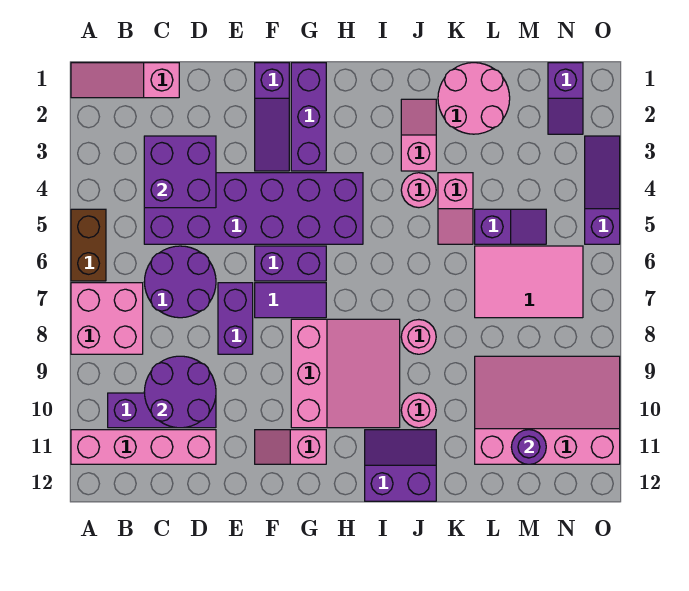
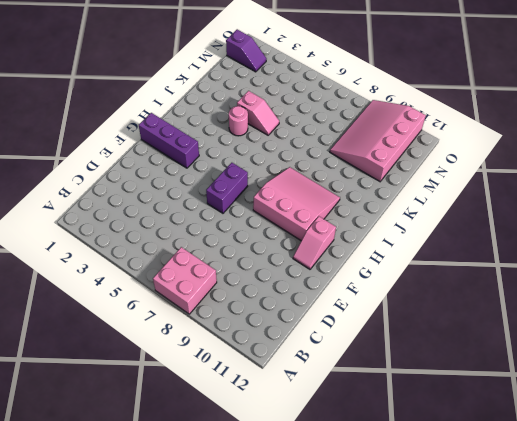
none -> pink slope A1:C1 level 1 top C
none -> brown brick A5:A6 level 1
none -> pink brick A11:D11 level 1

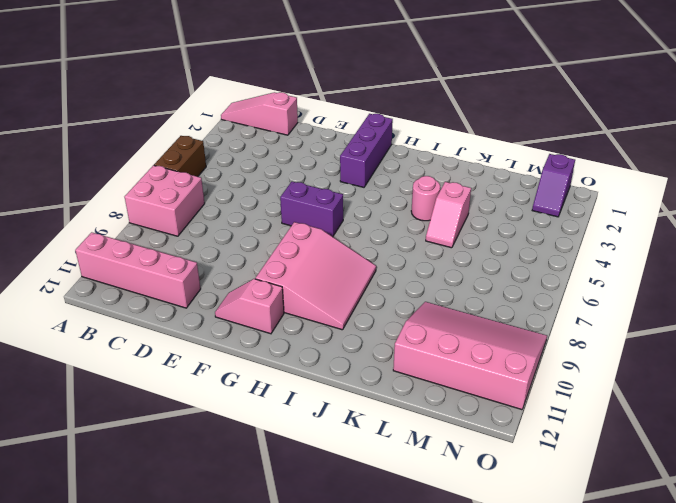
none -> purple brick B10:D10 level 1
none -> purple brick C4:H5 level 1
none -> purple round brick C6:D7 level 1

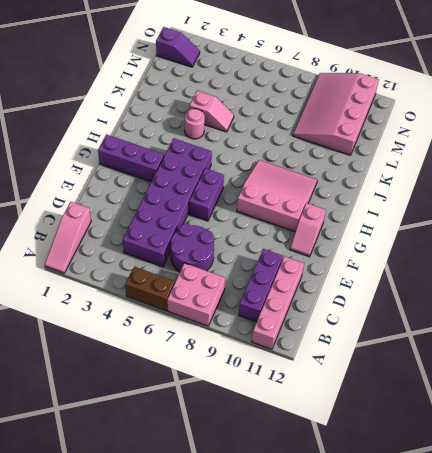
none -> purple brick E7:E8 level 1
none -> purple slope F1:F3 level 1 top 1
none -> purple tile F7:G7 level 1

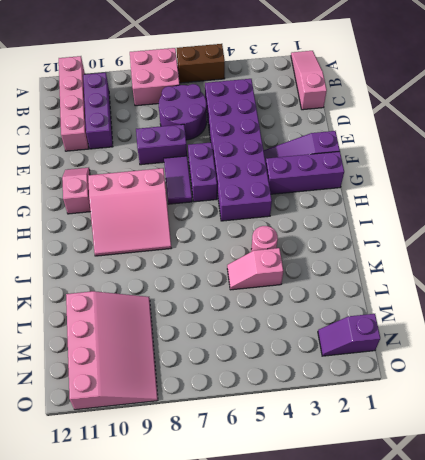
none -> purple slope I11:J12 level 1 top 12
none -> pink slope J2:J3 level 1 top 3
none -> pink round brick J8 level 1

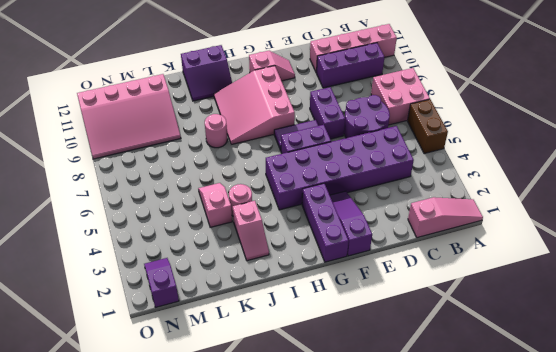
none -> pink round brick J10 level 1
none -> pink round brick K1:L2 level 1
none -> purple slope L5:M5 level 1 top L

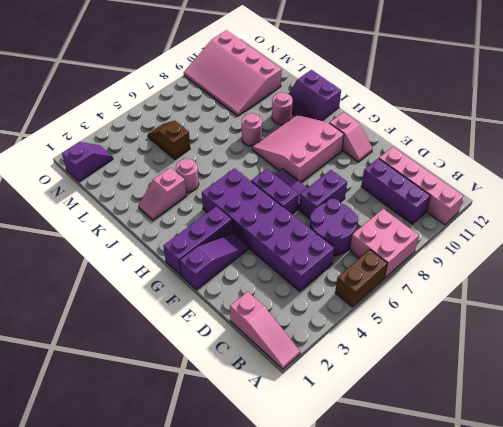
brown slope L5:M5 level 1 top L -> purple slope L5:M5 level 1 top L
none -> pink round brick K1:L2 level 1
none -> pink slope K4:K5 level 1 top 4
none -> pink tile L6:N7 level 1

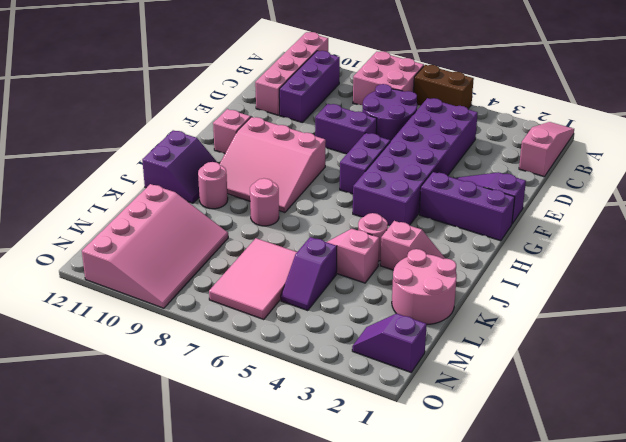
none -> purple tile F7:G7 level 1
none -> purple slope O3:O5 level 1 top 5
none -> purple brick C3:D4 level 2

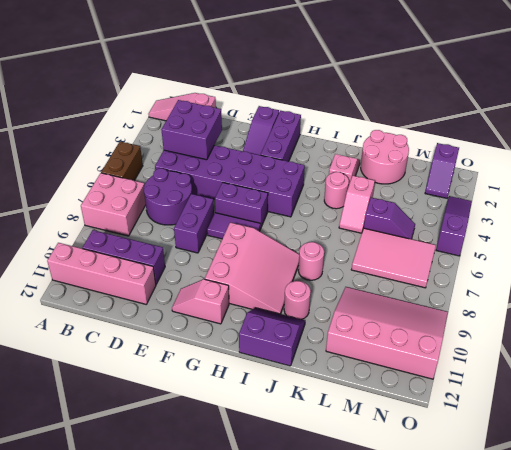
none -> purple round brick C9:D10 level 2
none -> purple round brick M11 level 2

